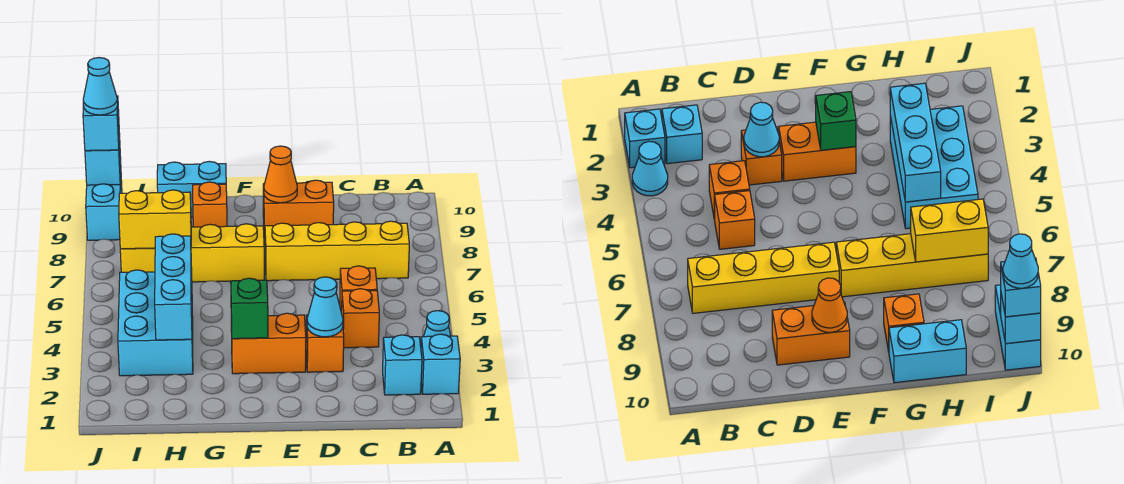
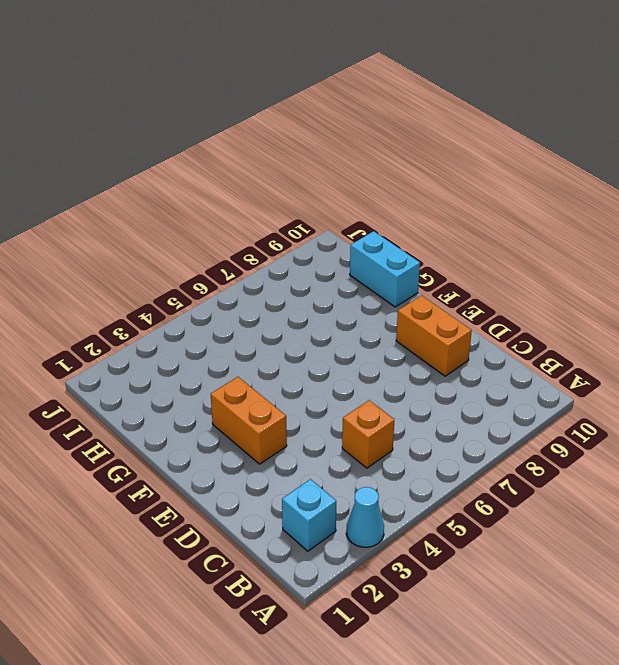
none -> cyan brick A2 level 1
none -> yellow brick B7:E7 level 1
none -> orange brick C4 level 1

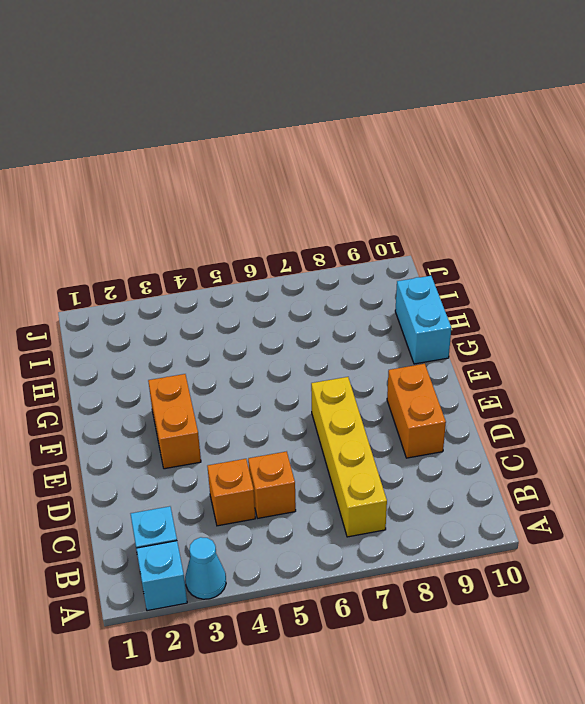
none -> orange brick D3 level 1
none -> yellow brick F7:I7 level 1
none -> orange brick G9 level 1

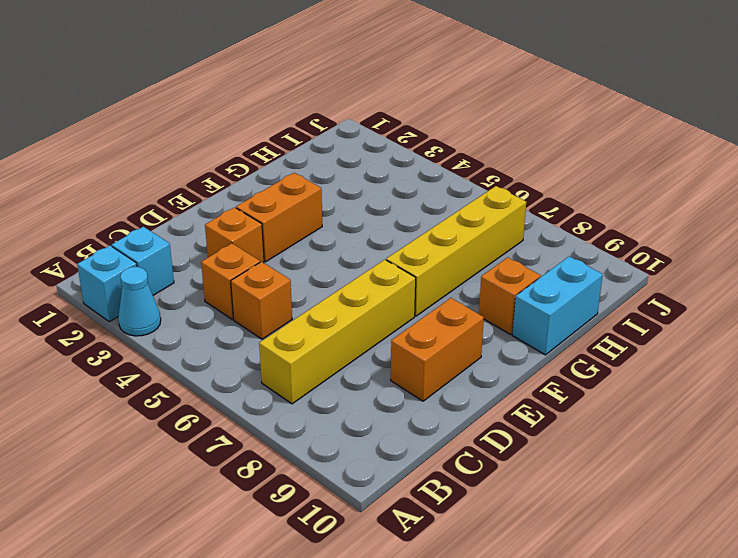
none -> cyan brick H3:I5 level 1
none -> cyan brick J9:J10 level 1
none -> cyan cone D3 level 2

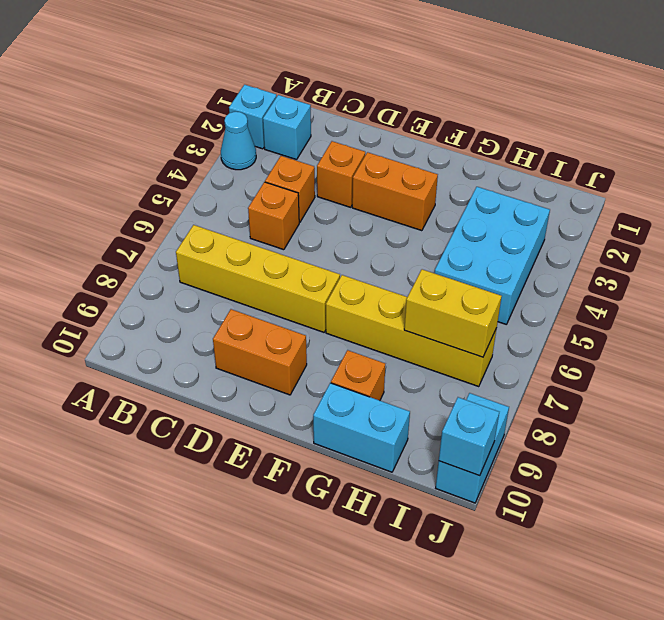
none -> cyan cone D3 level 2
none -> orange cone E9 level 2
none -> green brick F3 level 2

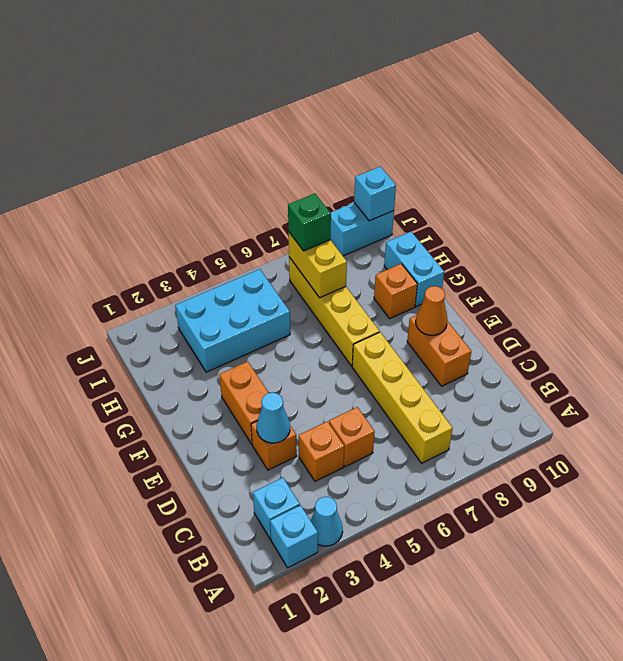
green brick I7 level 3 -> green brick F3 level 2
none -> cyan brick H3:H5 level 2
none -> cyan brick J10 level 3
none -> cyan cone J10 level 4

